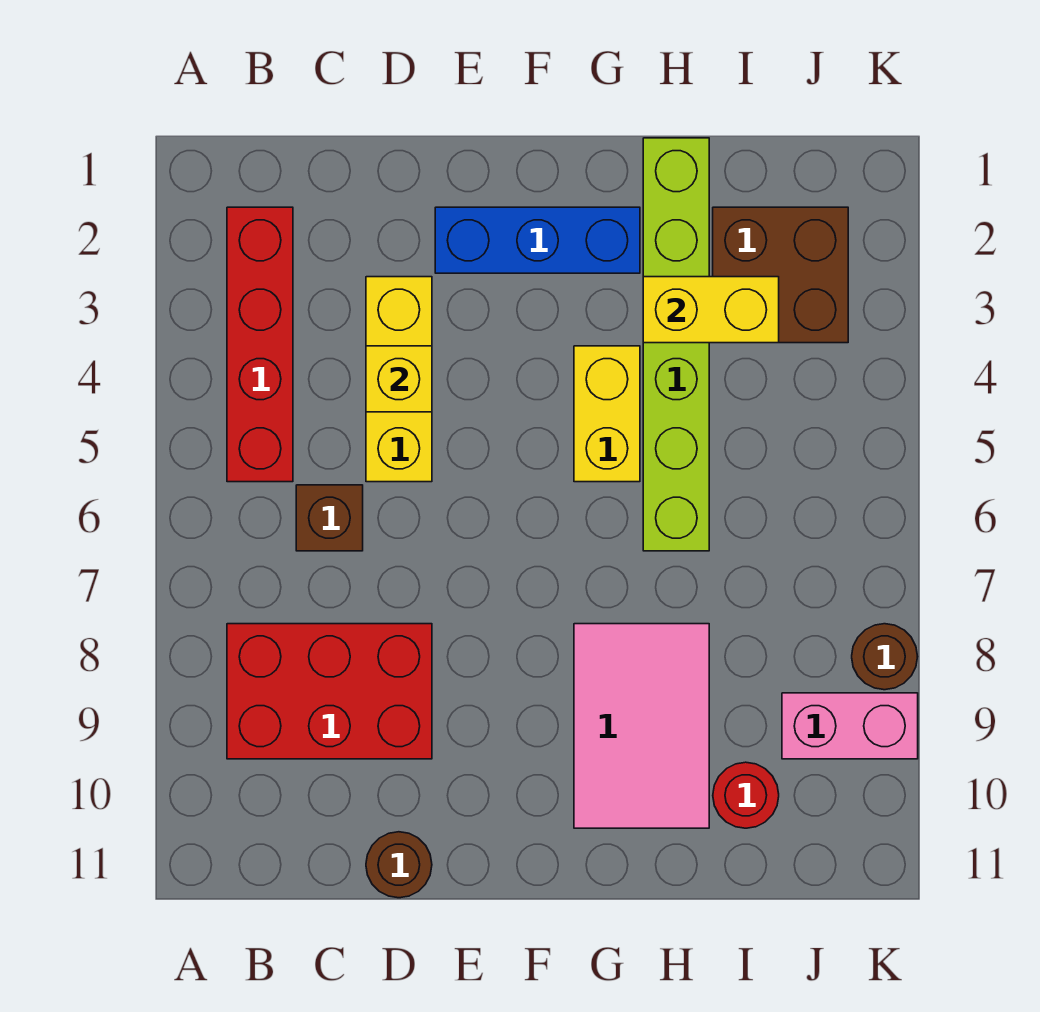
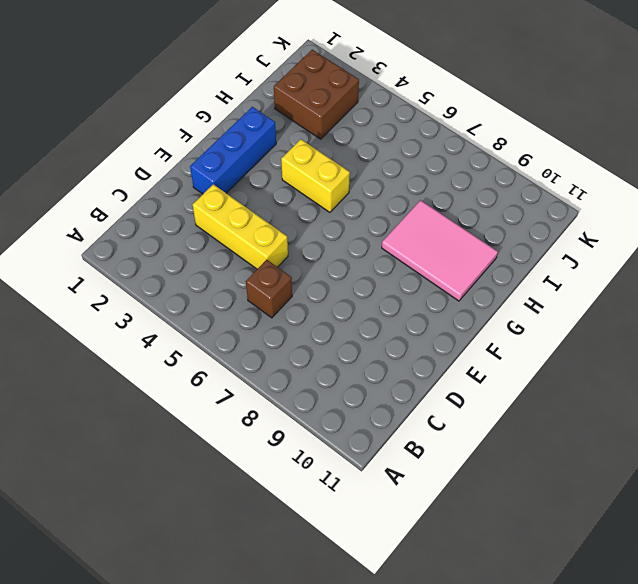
none -> red brick B2:B5 level 1
none -> red brick B8:D9 level 1
none -> brown round brick D11 level 1

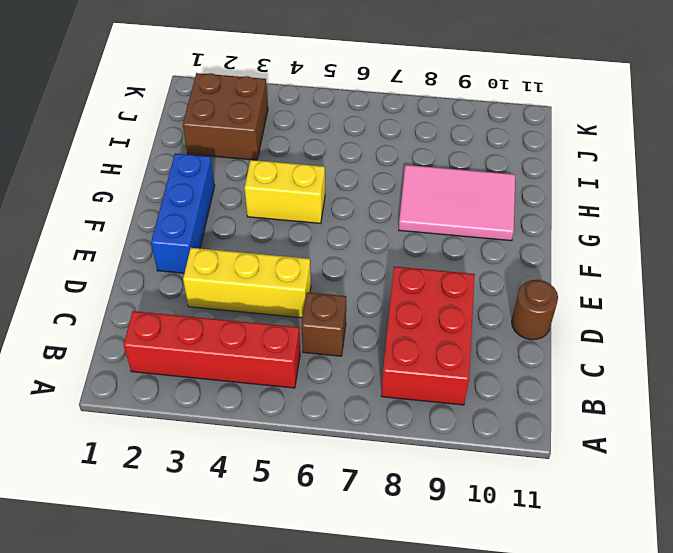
none -> lime brick H1:H6 level 1
none -> red round brick I10 level 1
none -> pink brick J9:K9 level 1

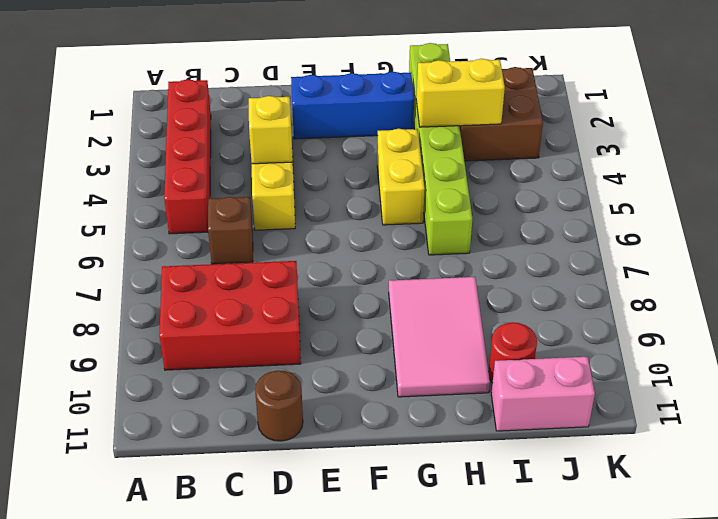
pink brick I11:J11 level 1 -> pink brick J9:K9 level 1
none -> brown round brick K8 level 1

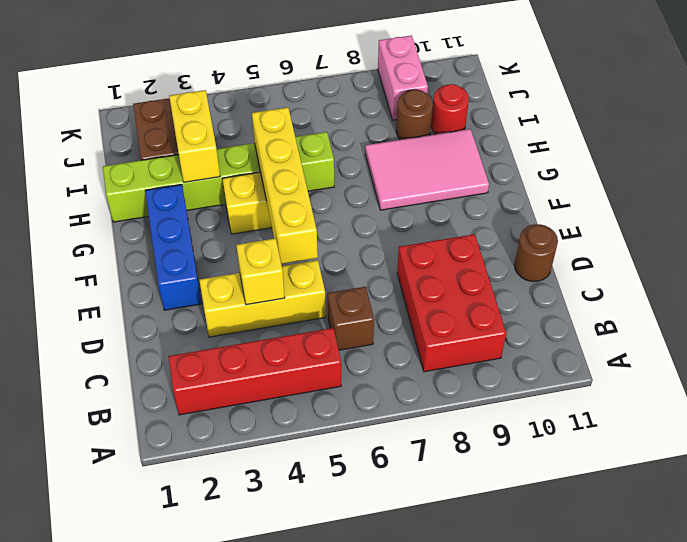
yellow brick E5:H5 level 2 -> none
brown round brick I9 level 1 -> brown round brick K8 level 1

